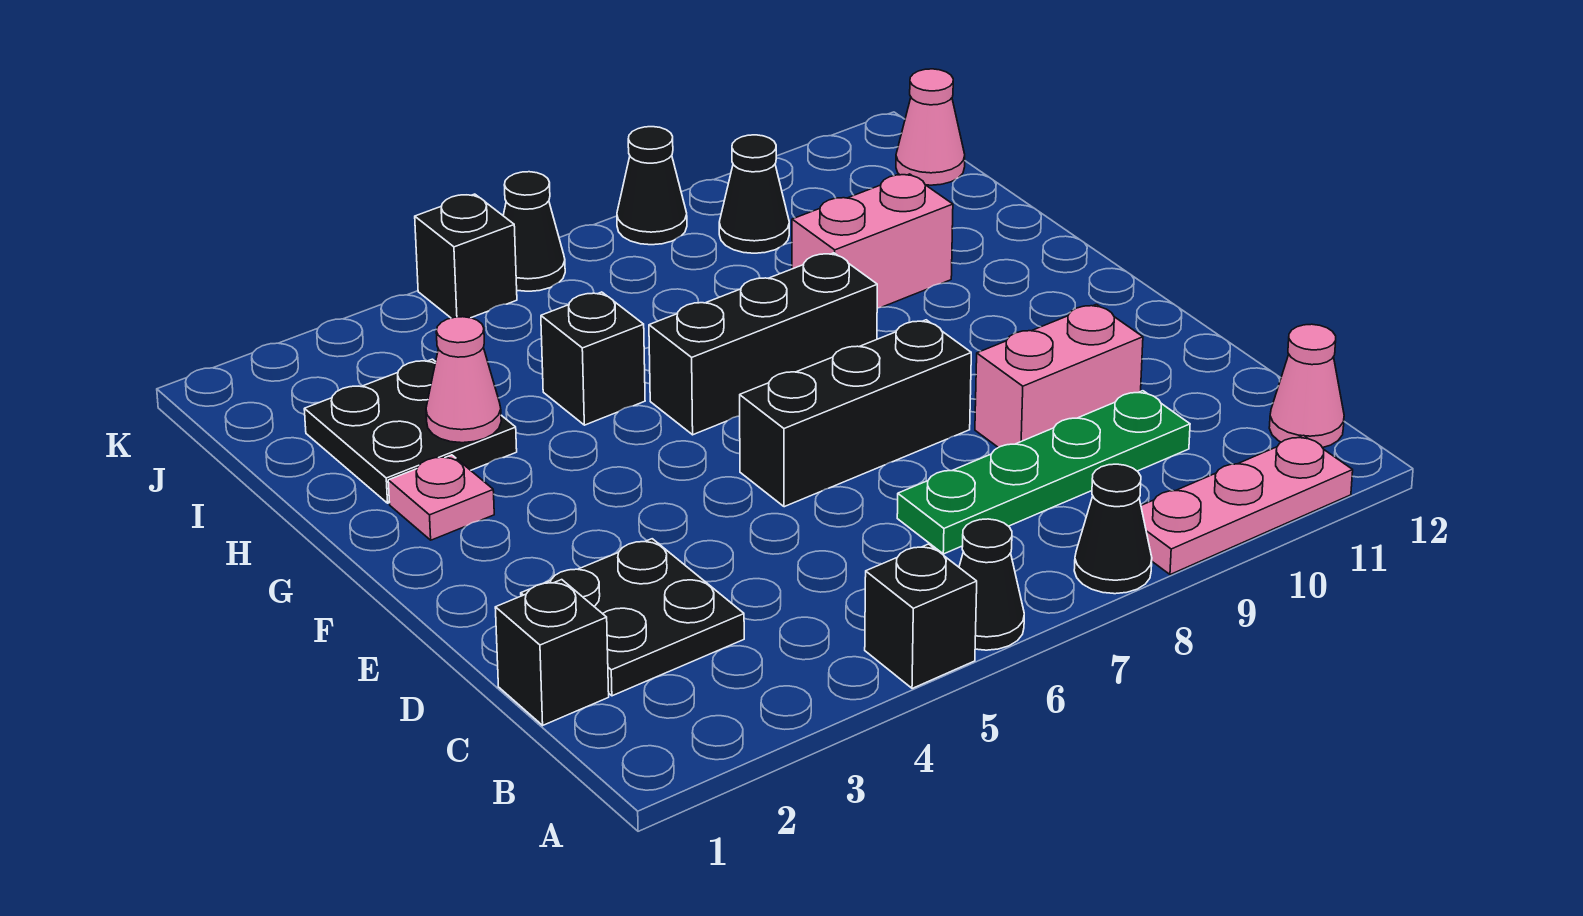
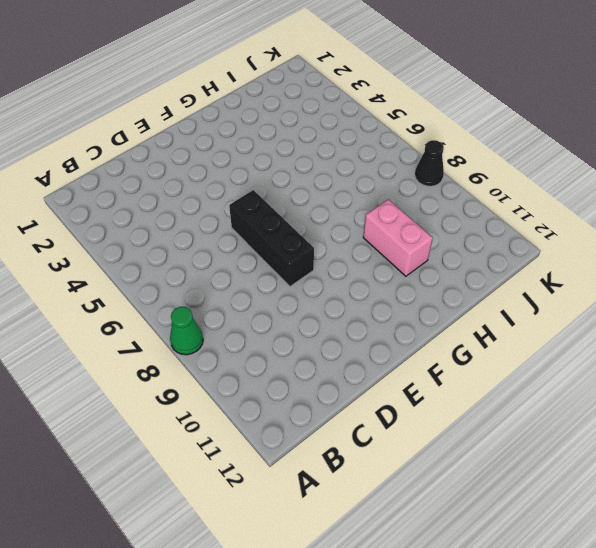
green cone A8 level 1 -> black cone A8 level 1
none -> black brick A5 level 1
none -> black cone A6 level 1
none -> pink plate A9:A11 level 1

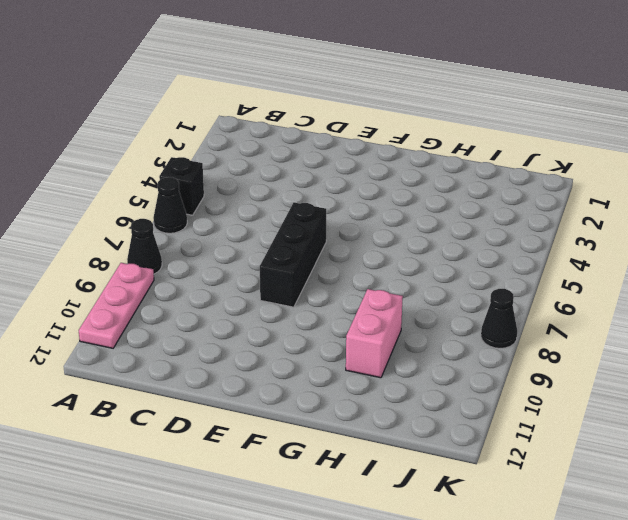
none -> pink cone B12 level 1
none -> black brick C1 level 1
none -> black plate C2:D3 level 1

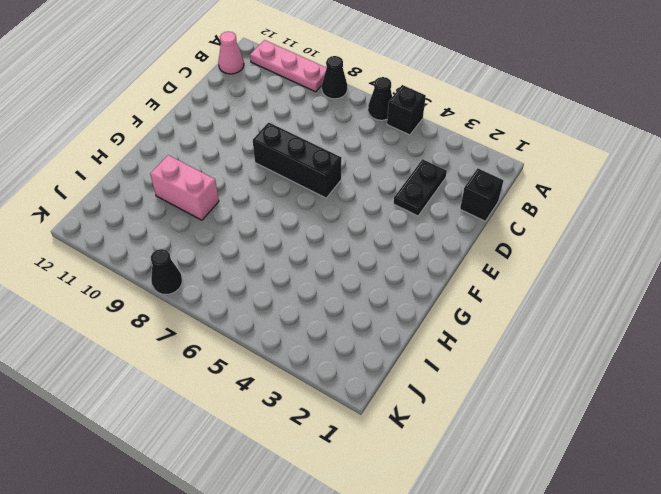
black plate C3:D3 level 1 -> black plate C2:D3 level 1
none -> green plate C7:C10 level 1
none -> pink brick D9:D10 level 1
none -> pink plate G2 level 1

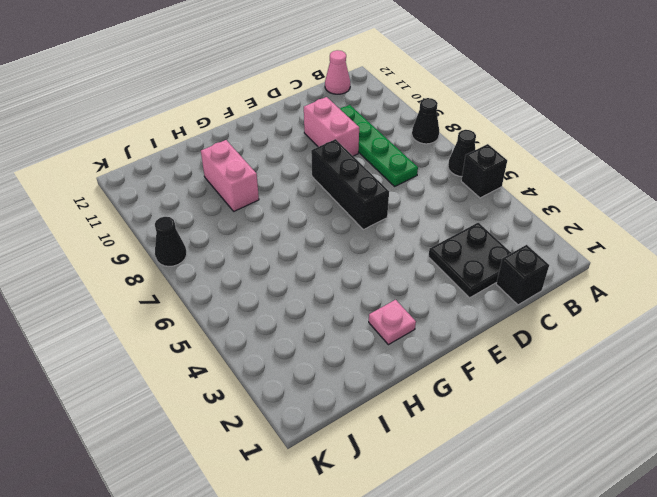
none -> pink plate A9:A11 level 1
none -> black brick G6:G8 level 1
none -> black plate H2:I3 level 1

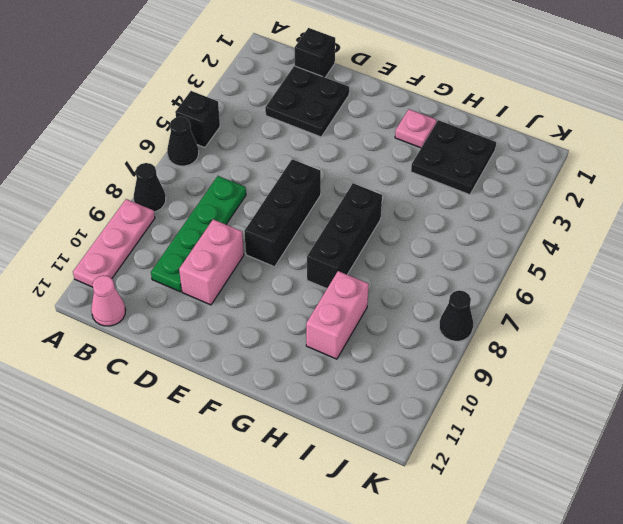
none -> black brick H5 level 1
none -> black cone J9 level 1
none -> pink cone J12 level 1

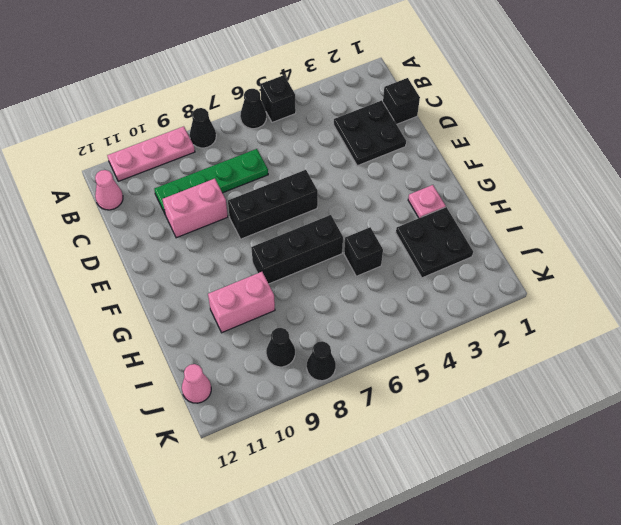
none -> black brick K5 level 1
none -> black cone K6 level 1
none -> pink cone H3 level 2

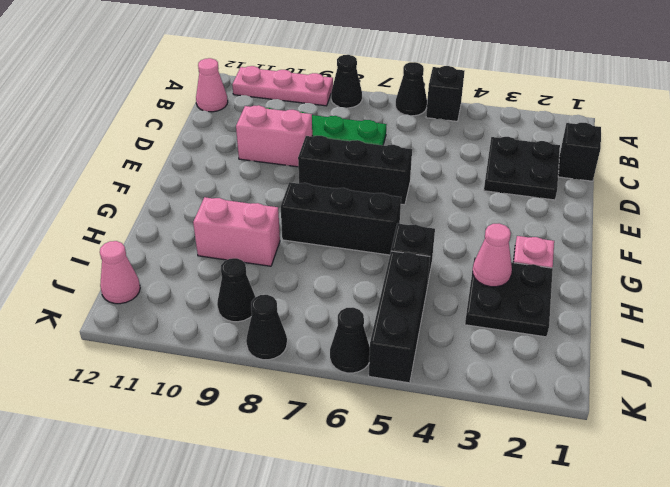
black brick I5:K5 level 1 -> black brick K5 level 1

